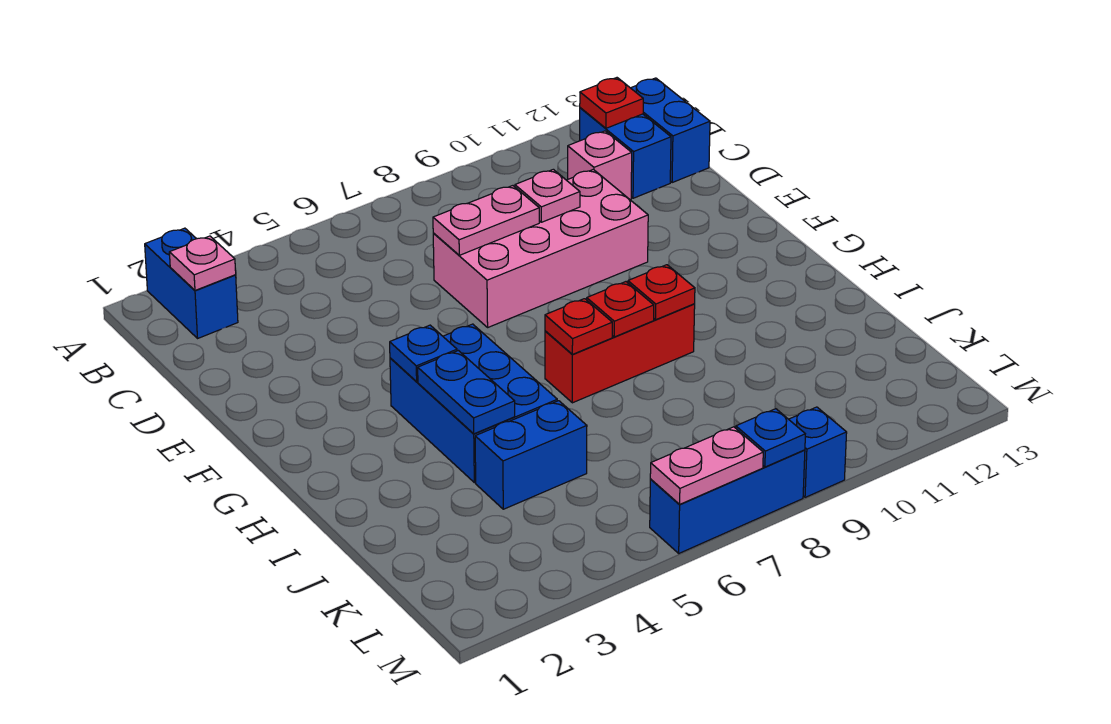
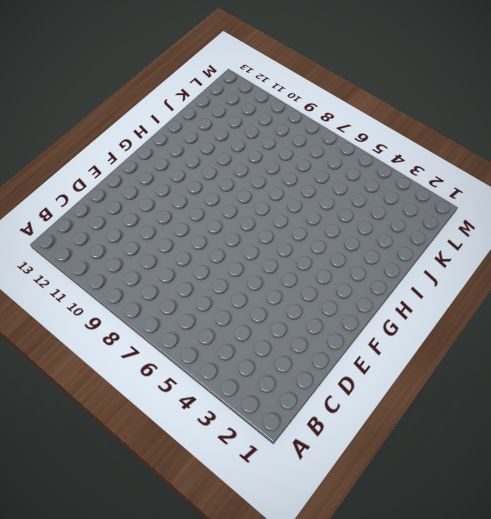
none -> blue brick A2:B2 level 1
none -> blue brick B12:C12 level 1
none -> blue brick B13:C13 level 1

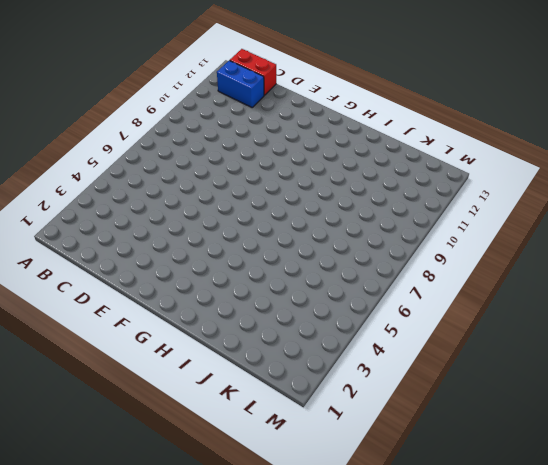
red brick B13:C13 level 1 -> blue brick B13:C13 level 1
none -> blue brick A2:B2 level 1
none -> pink brick C11 level 1
none -> pink brick D7:E10 level 1

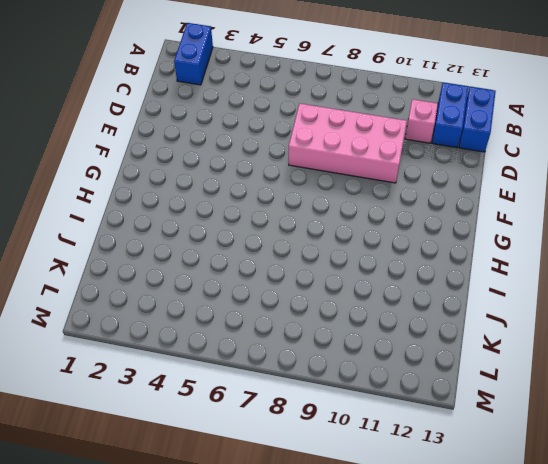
none -> blue brick G4:I5 level 1
none -> red brick H7:H9 level 1
none -> blue brick J4:J5 level 1

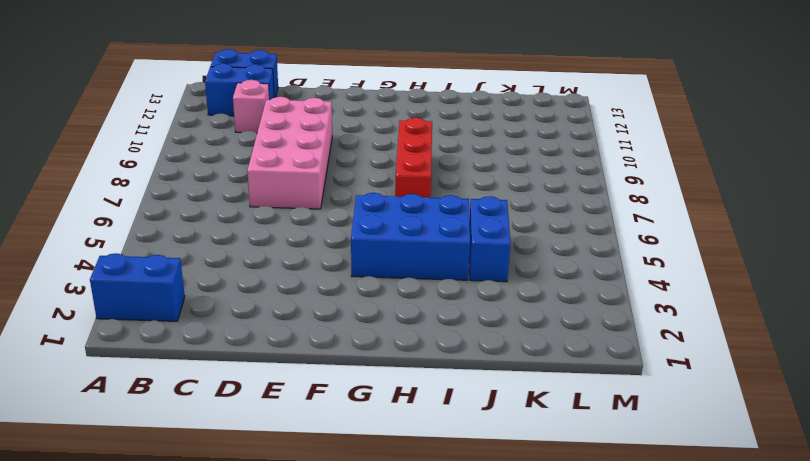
none -> blue brick M6:M8 level 1
none -> blue brick M9 level 1
none -> pink plate B2 level 2

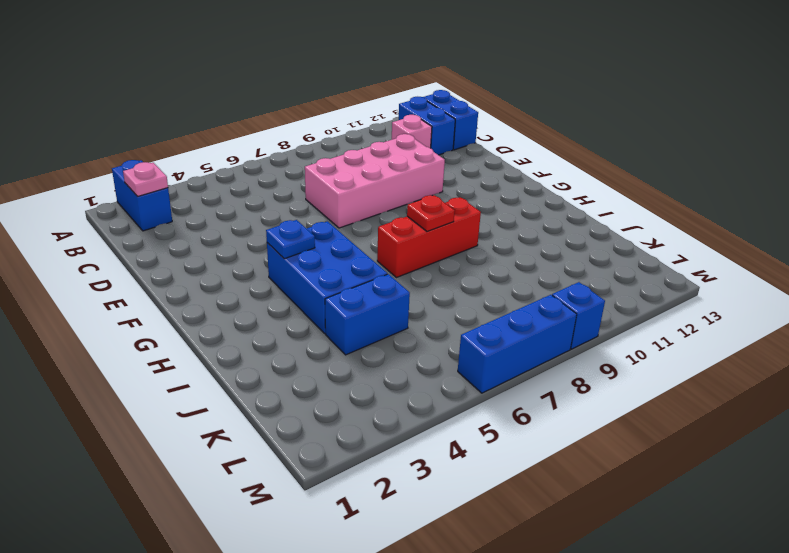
none -> red plate B12 level 2
none -> pink plate D7:D8 level 2
none -> pink plate D9 level 2

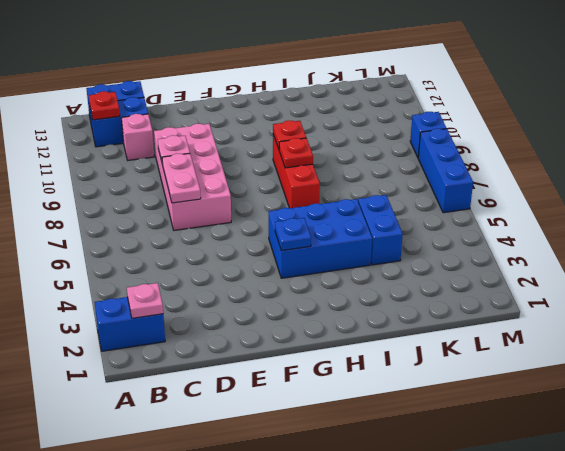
none -> blue plate H4:I4 level 2
none -> red plate H7 level 2
none -> pink plate M6:M7 level 2

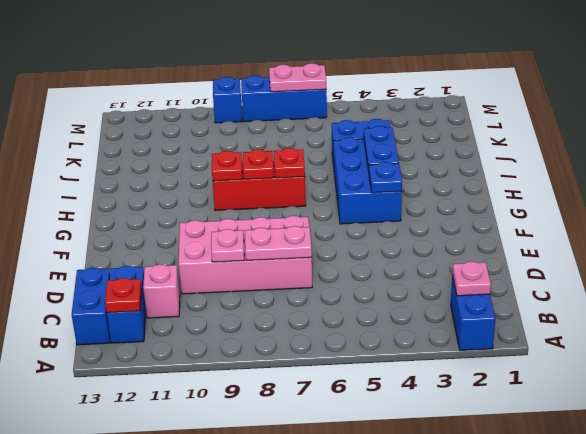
none -> blue plate M8 level 2

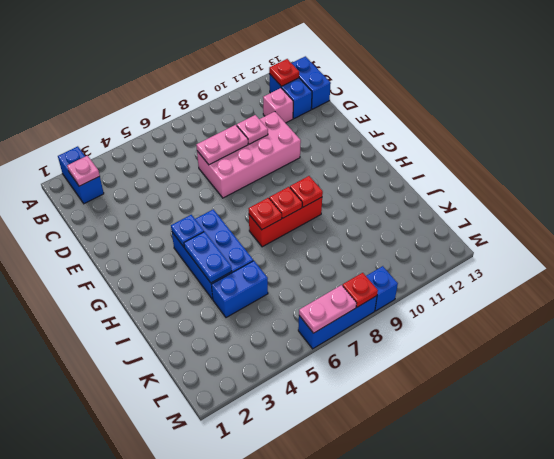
red plate M8 level 2 -> blue plate M8 level 2

